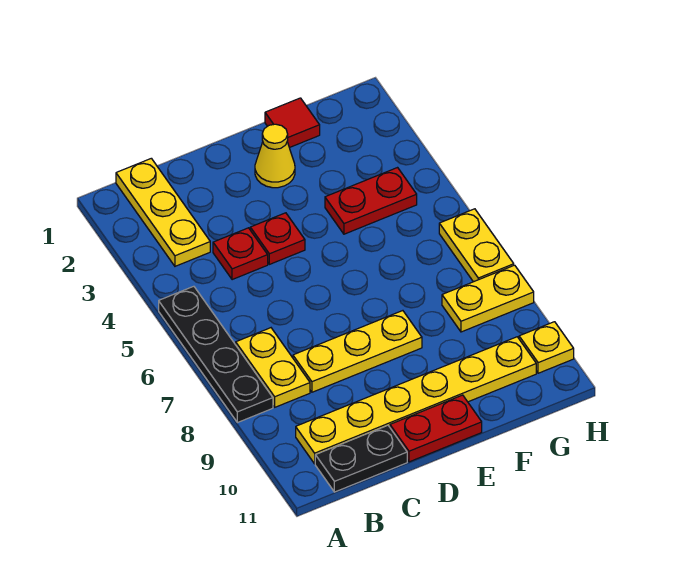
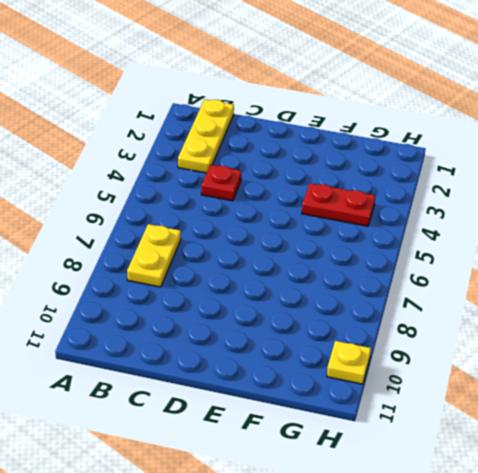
none -> black plate A5:A8 level 1
none -> yellow plate B10:G10 level 1
none -> black plate B11:C11 level 1

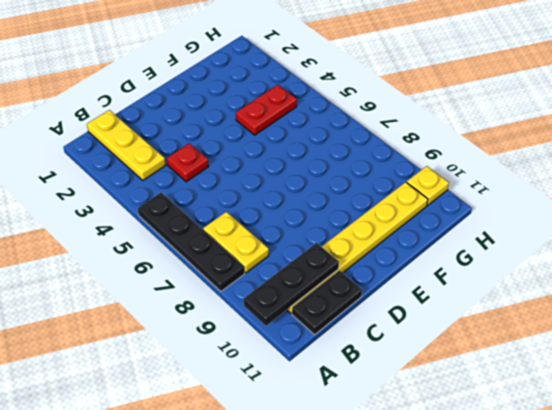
black plate A10:C10 level 2 -> none
none -> yellow plate C8:E8 level 1
none -> red plate D4 level 1
none -> red plate D11:E11 level 1

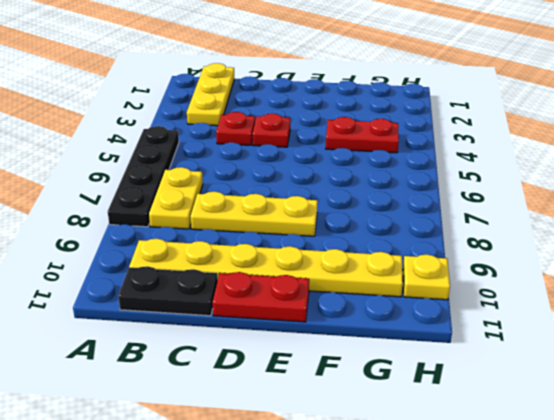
none -> yellow cone E2 level 1
none -> red tile F1 level 1
none -> yellow plate G8:H8 level 1

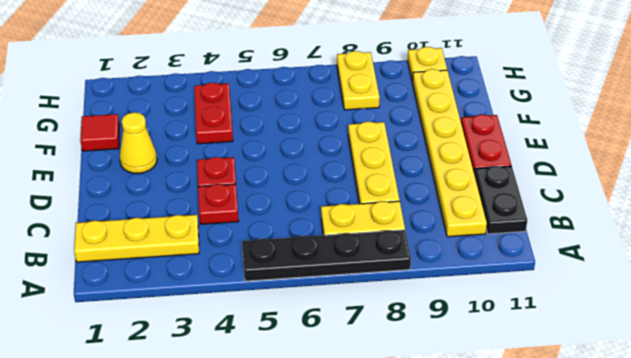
none -> yellow plate H6:H7 level 1

